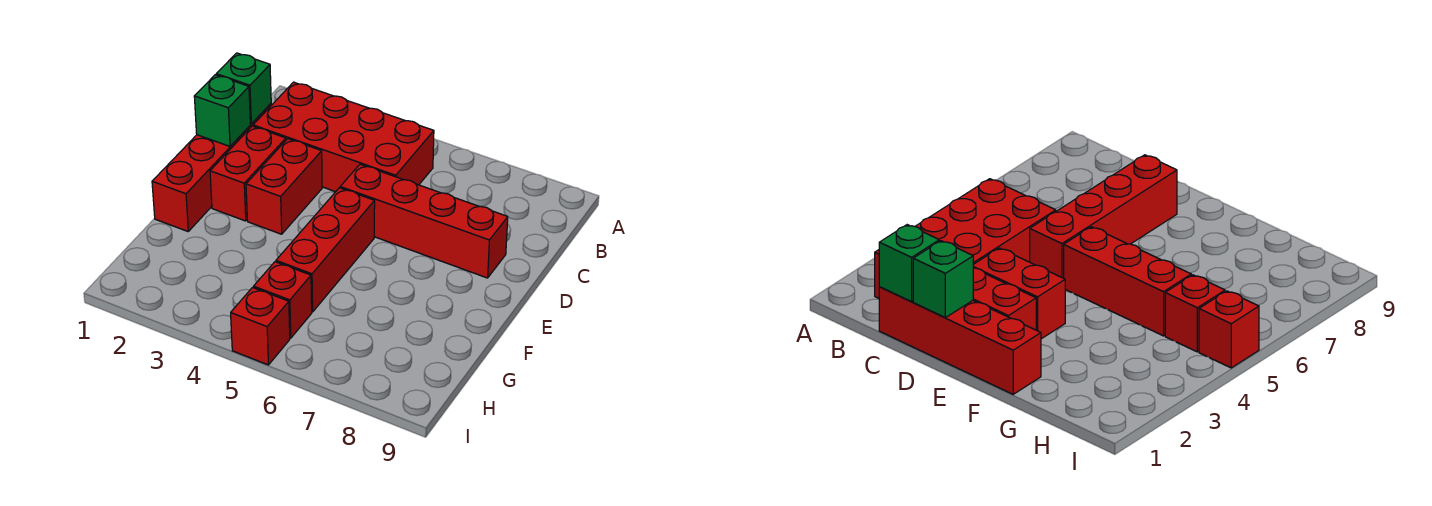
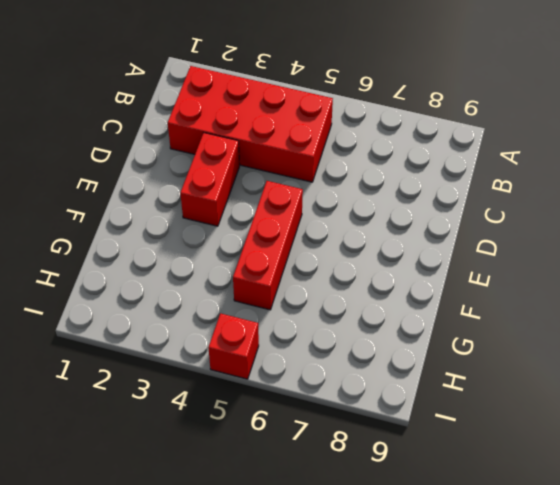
none -> red brick C1:F1 level 1
none -> red brick D2:E2 level 1

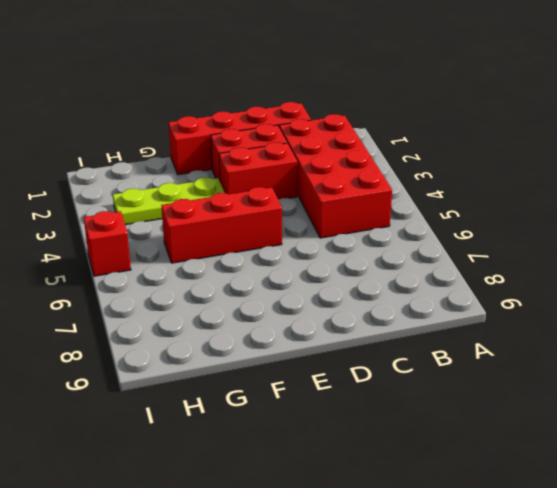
lime plate F3:H3 level 1 -> none
none -> red brick D5:D8 level 1
none -> red brick H5 level 1

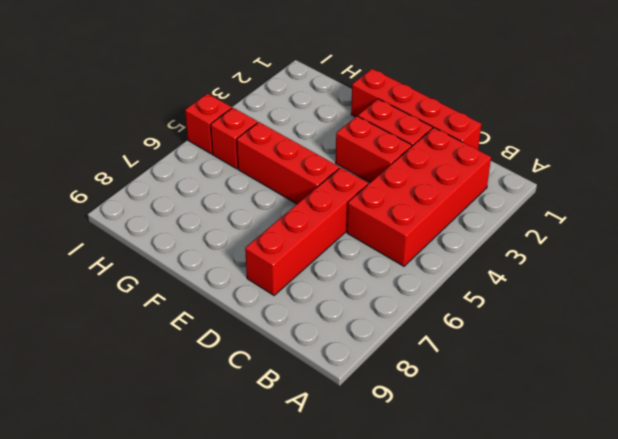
none -> green brick C1 level 2
none -> green brick D1 level 2

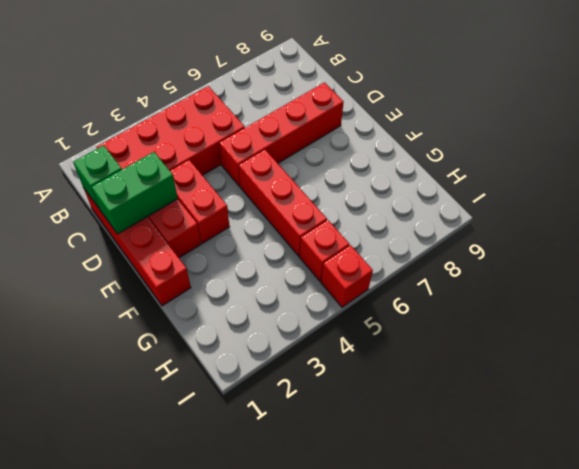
green brick D1:D2 level 2 -> green brick D1 level 2

